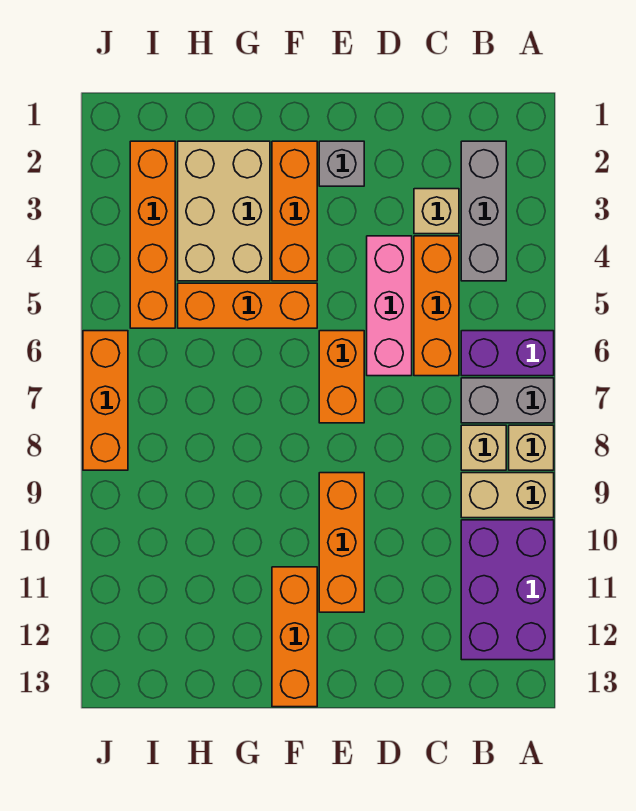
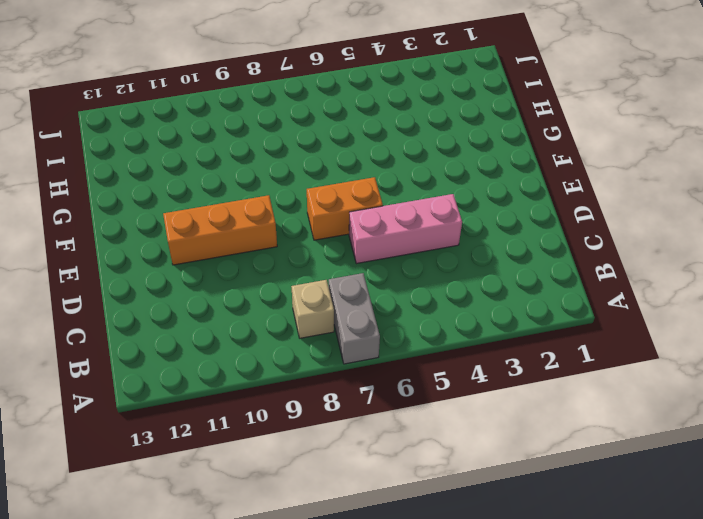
none -> purple brick A6:B6 level 1
none -> tan brick A8 level 1
none -> tan brick A9:B9 level 1

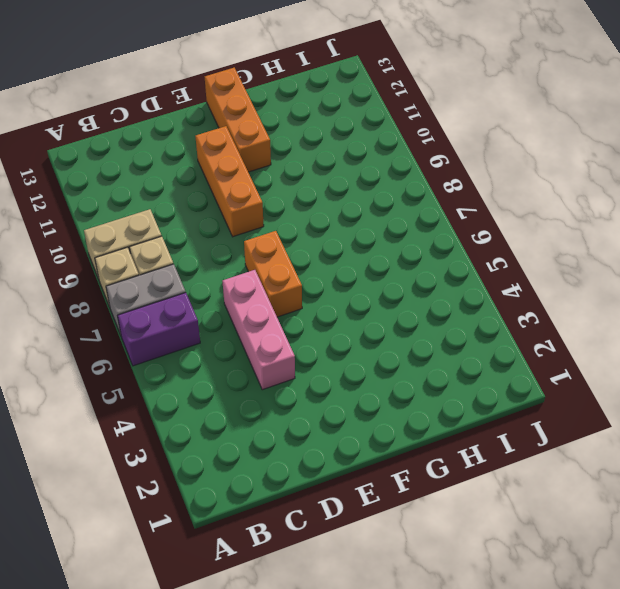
none -> purple brick A10:B12 level 1
none -> grey brick B2:B4 level 1
none -> tan brick C3 level 1

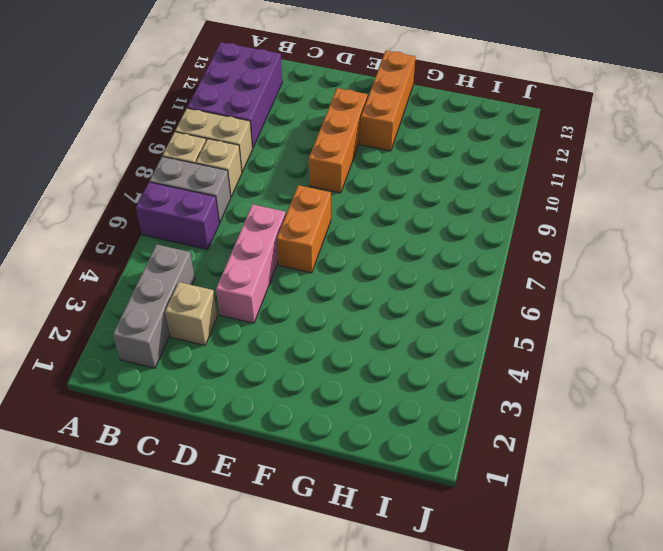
none -> orange brick C4:C6 level 1
none -> grey brick E2 level 1
none -> orange brick F2:F4 level 1

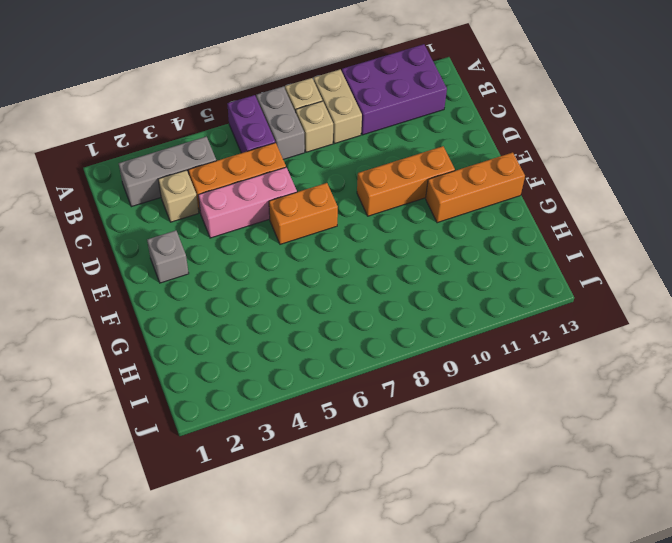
none -> orange brick F2:F4 level 1
none -> orange brick F5:H5 level 1
none -> tan brick G2:H4 level 1

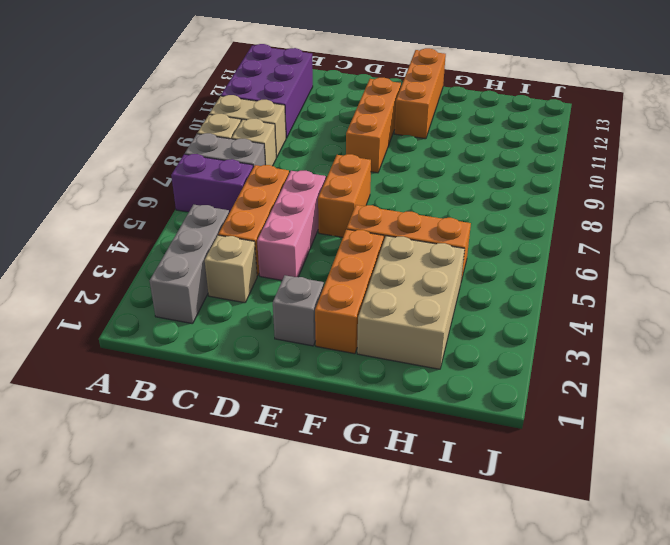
none -> orange brick I2:I5 level 1
none -> orange brick J6:J8 level 1

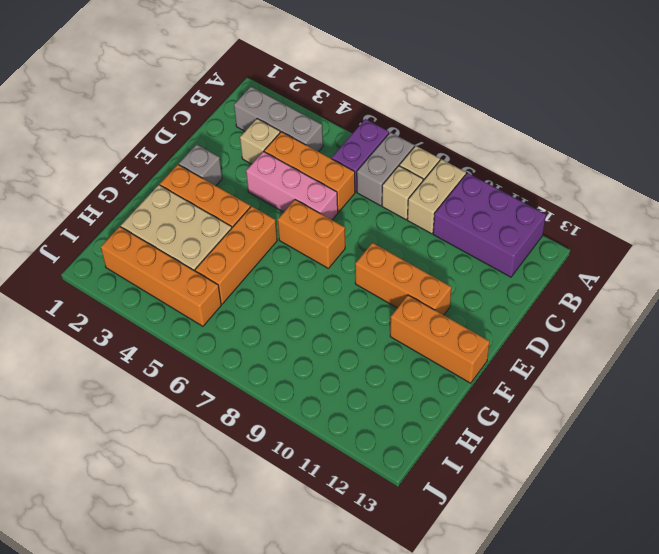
none -> orange brick J6:J8 level 1

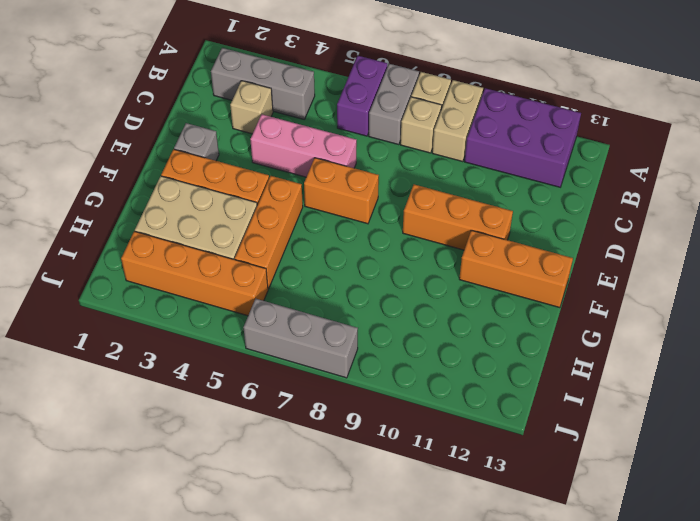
grey brick J6:J8 level 1 -> orange brick J6:J8 level 1
none -> orange brick C4:C6 level 1

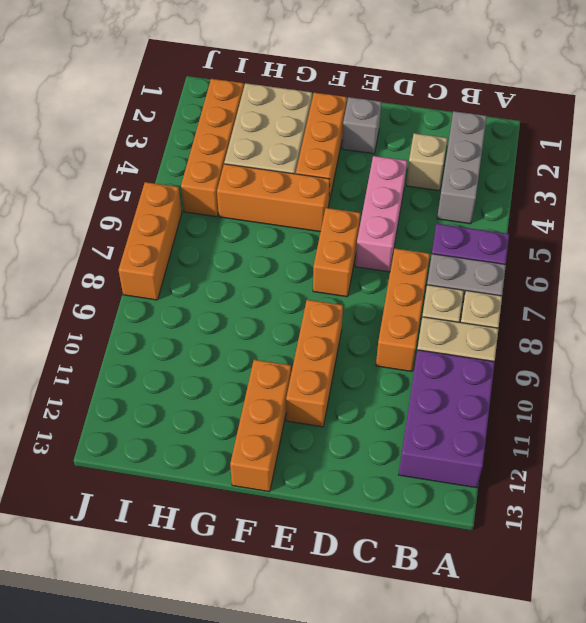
orange brick C7:C9 level 1 -> orange brick C4:C6 level 1

